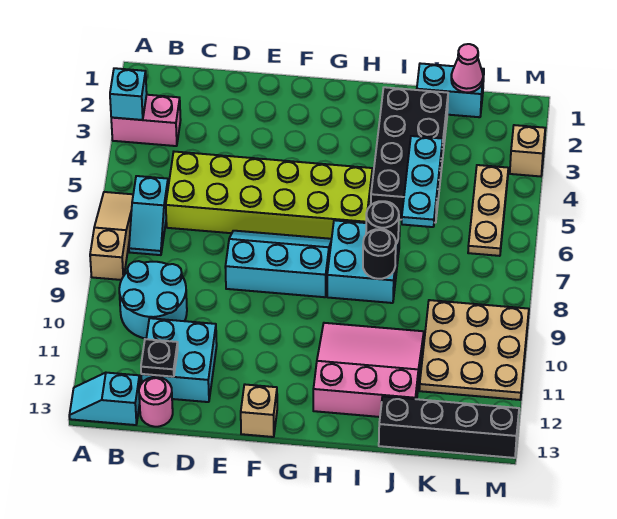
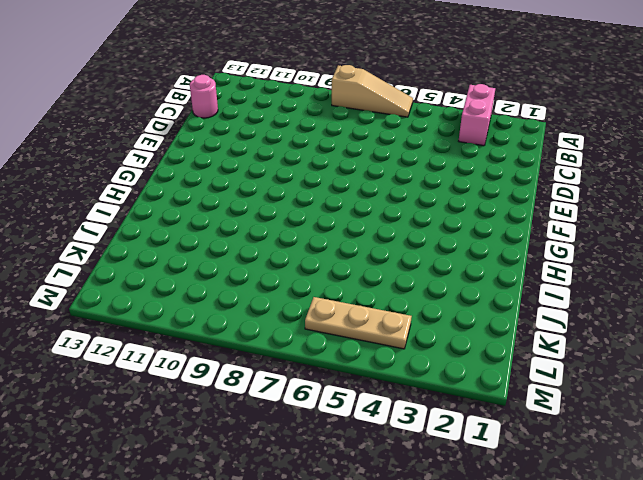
none -> cyan slope A13:B13 level 1 top B
none -> cyan slope B6:B7 level 1 top 6
none -> cyan round brick B9:C10 level 1

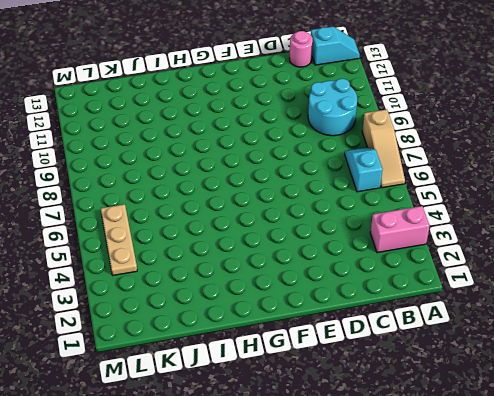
none -> lime brick C5:H6 level 1
none -> cyan brick C11:D12 level 1
none -> cyan slope E7:G8 level 1 top 8

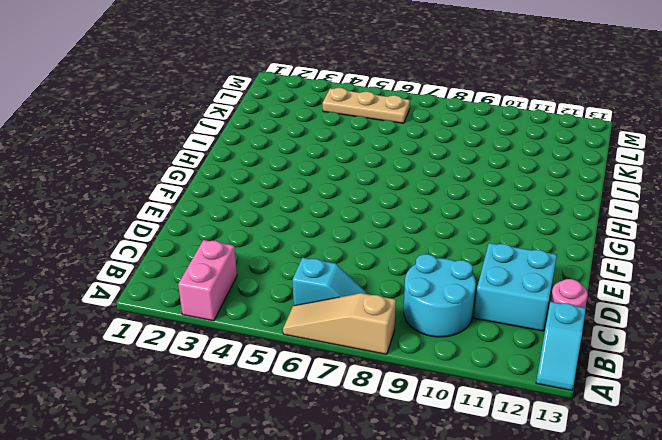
none -> lime brick C5:H6 level 1
none -> cyan slope E7:G8 level 1 top 8
none -> tan brick F13 level 1

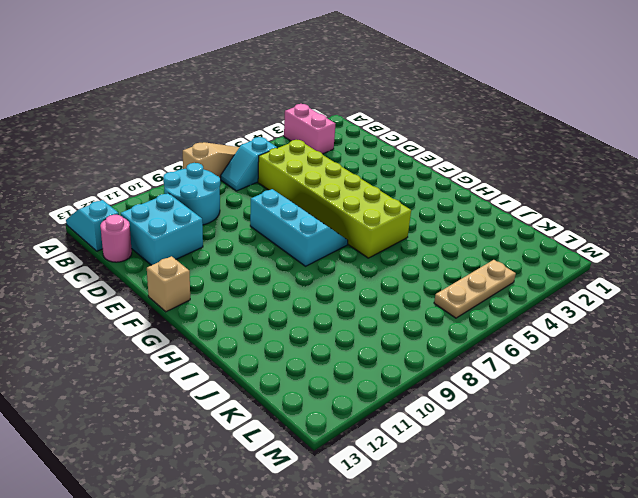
none -> cyan brick H7:I8 level 1
none -> pink slope H10:J12 level 1 top 12
none -> black brick I2:J5 level 1

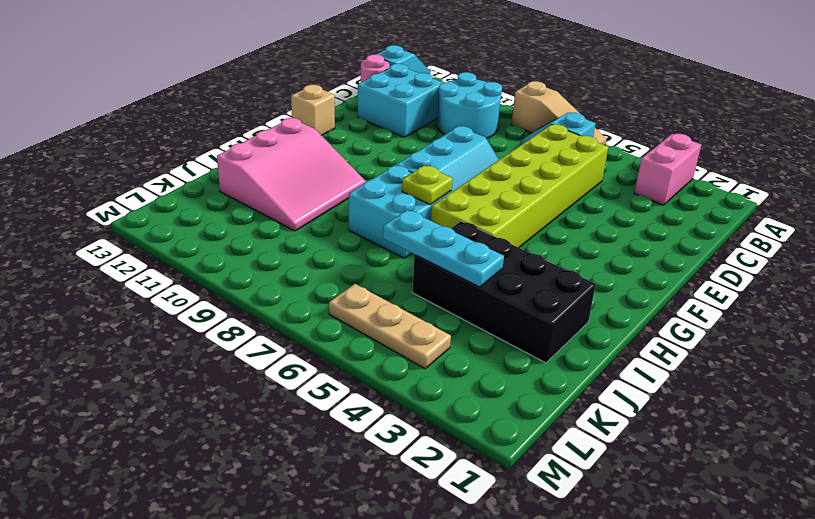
lime plate H7 level 2 -> none
none -> cyan brick J1:K1 level 1
none -> black brick J13:M13 level 1
none -> tan plate K9:M11 level 1

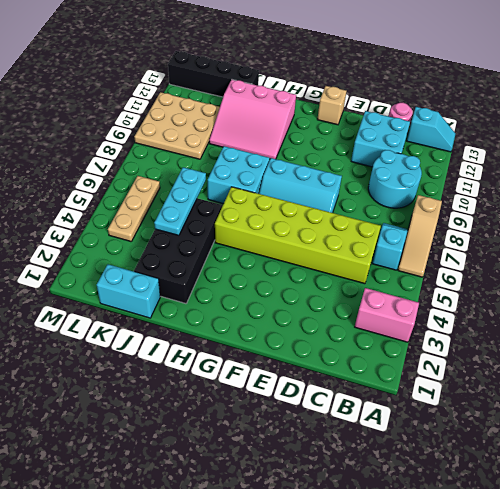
none -> tan brick M3 level 1
none -> cyan brick A3 level 2
none -> black plate C12 level 2

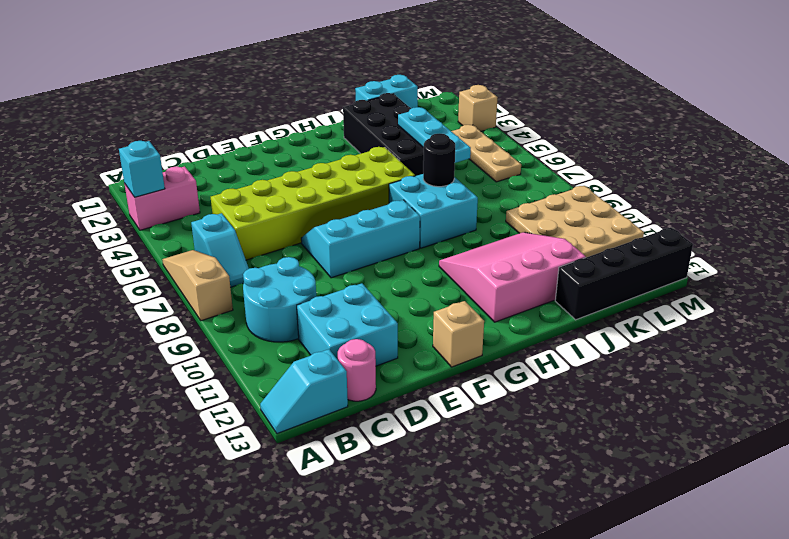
none -> black plate C12 level 2
none -> black round brick I8 level 2
none -> pink cone K1 level 2

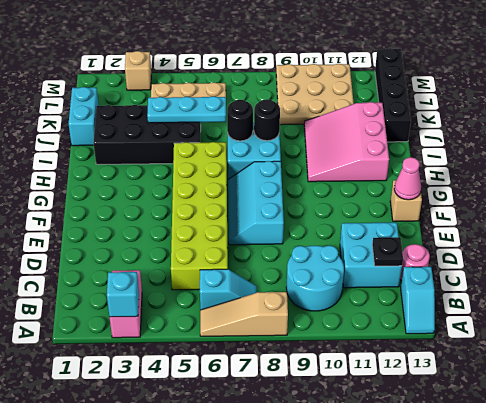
pink cone F13 level 2 -> pink cone K1 level 2

